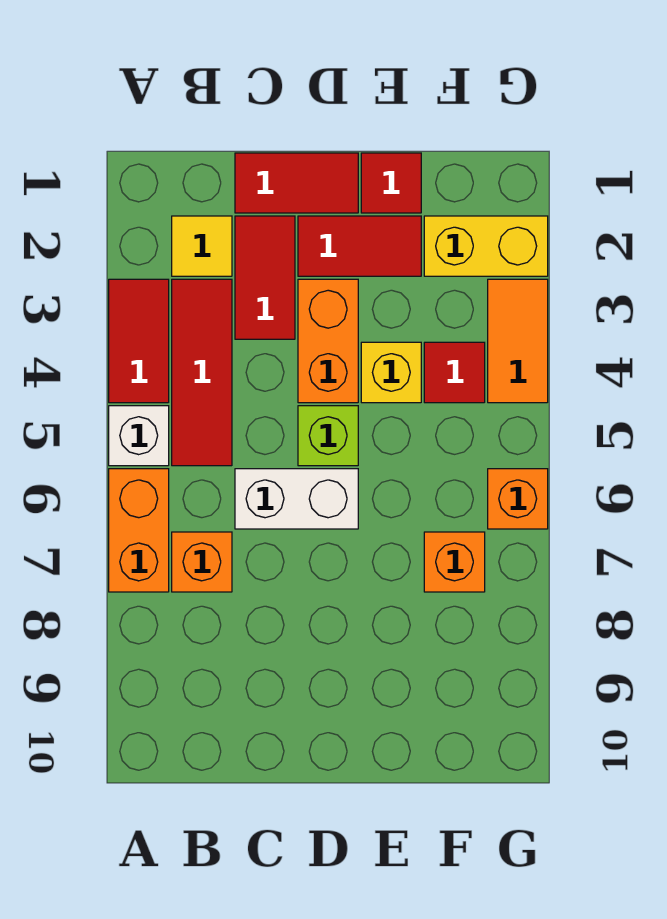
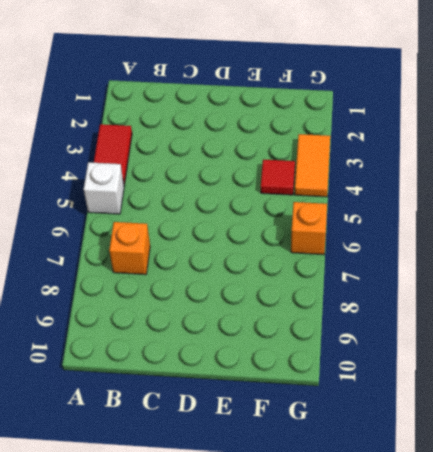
none -> orange brick A6:A7 level 1
none -> yellow tile B2 level 1
none -> red tile B3:B5 level 1

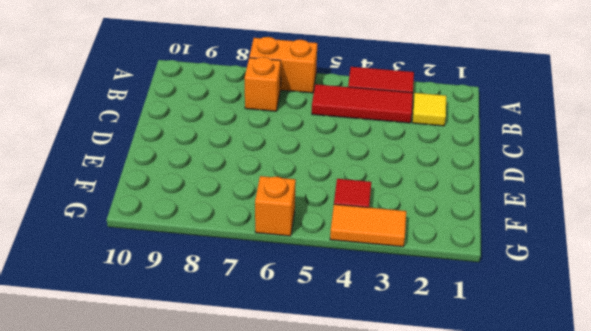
none -> white brick A5 level 1
none -> red tile C1:D1 level 1
none -> red tile C2:C3 level 1

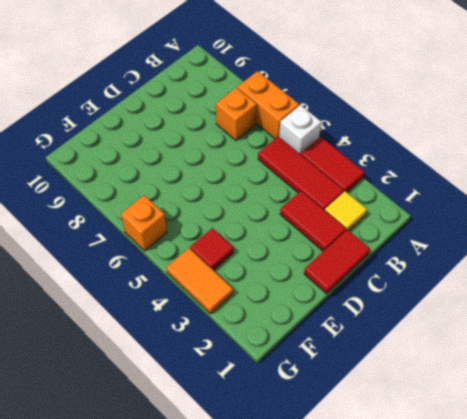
none -> white brick C6:D6 level 1
none -> red tile D2:E2 level 1
none -> orange brick D3:D4 level 1

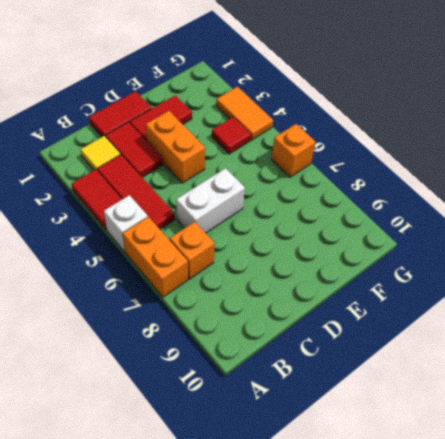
none -> lime brick D5 level 1
none -> red tile E1 level 1
none -> yellow brick E4 level 1

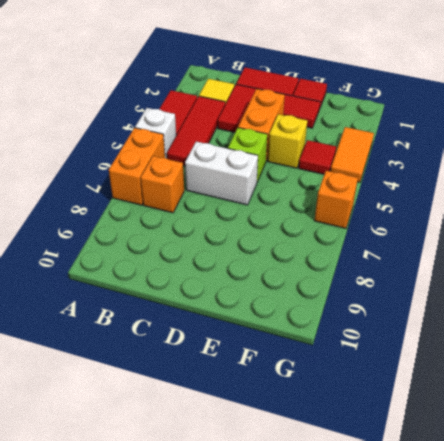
none -> yellow brick F2:G2 level 1
none -> orange brick F7 level 1

